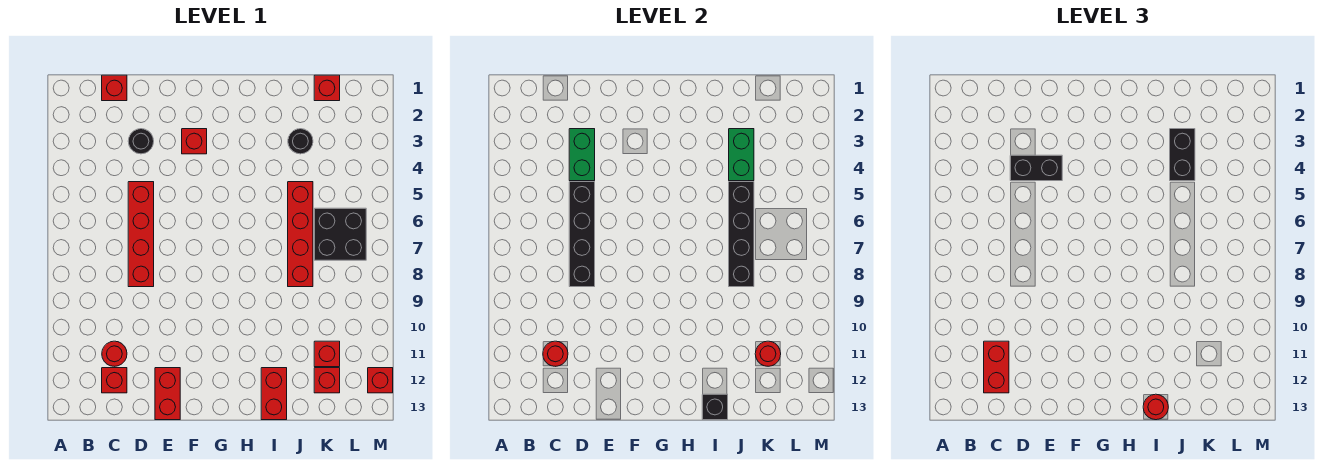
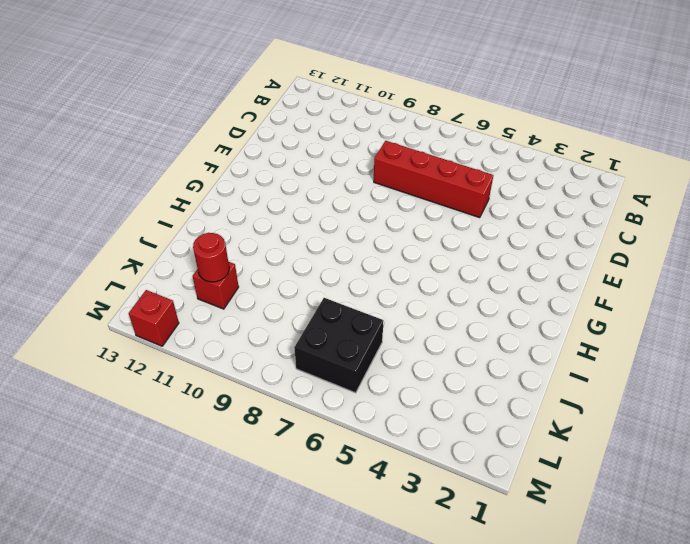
none -> red brick C1 level 1
none -> red round brick C11 level 1
none -> red brick C12 level 1

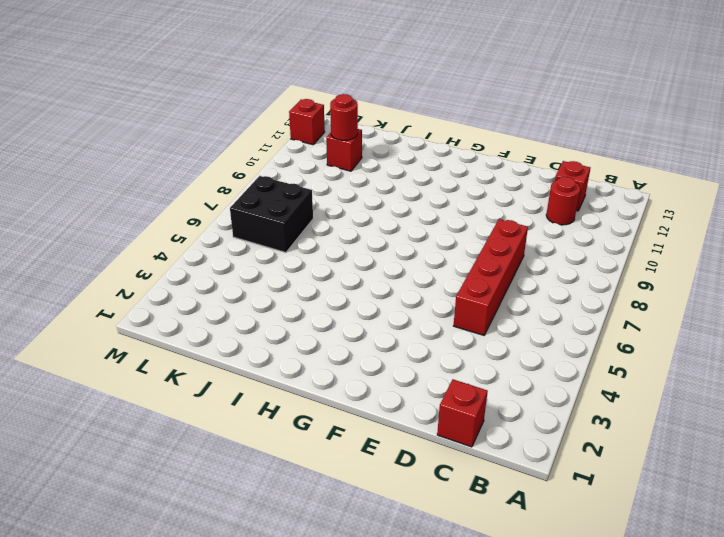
none -> black round brick D3 level 1
none -> red brick E12:E13 level 1
none -> red brick F3 level 1

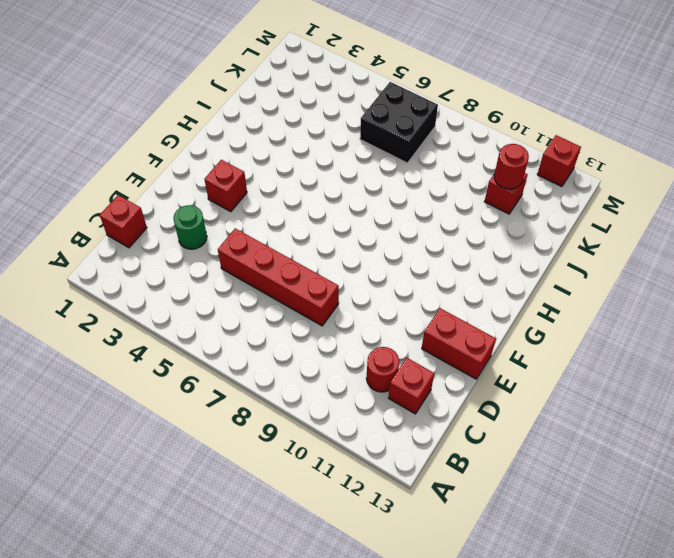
green round brick D3 level 1 -> black round brick D3 level 1
none -> red brick I12:I13 level 1
none -> black round brick J3 level 1
none -> red brick J5:J8 level 1

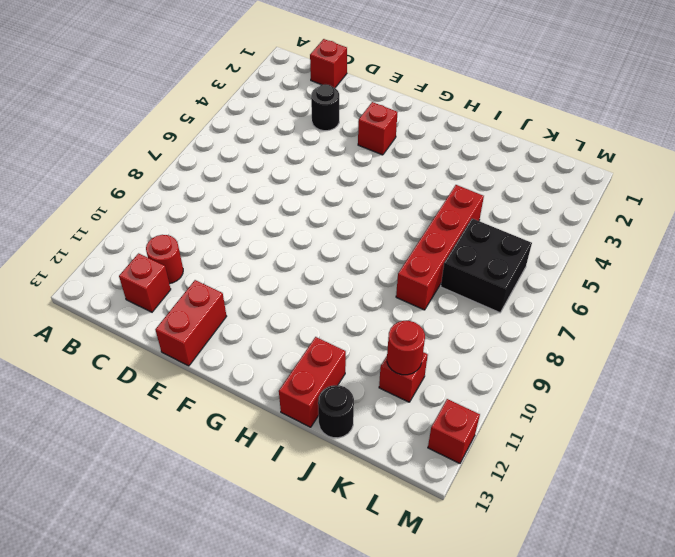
black round brick J13 level 1 -> black round brick J3 level 1
none -> red brick D5:D8 level 1
none -> red brick K1 level 1
none -> red brick K12 level 1

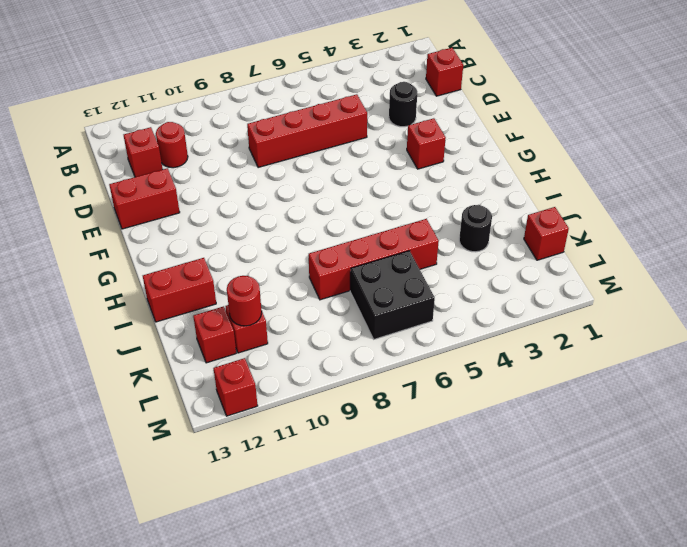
none -> red round brick C11 level 2
none -> green brick D3:D4 level 2
none -> black brick D5:D8 level 2

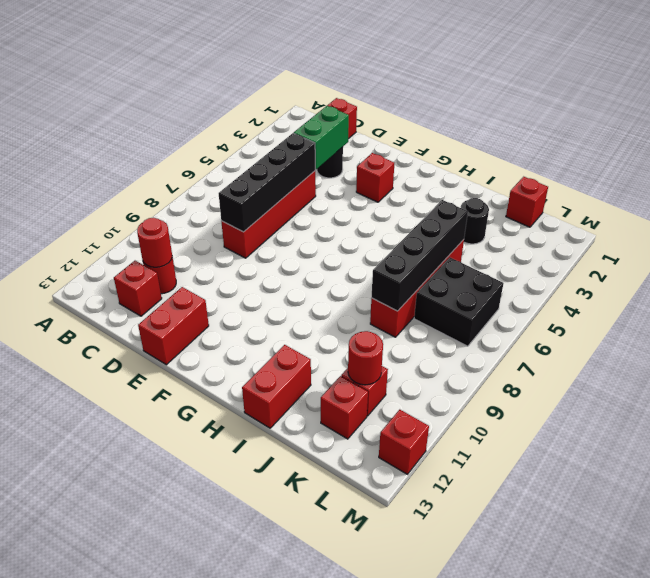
none -> black brick I13 level 2
none -> green brick J3:J4 level 2
none -> red brick C11:C12 level 3

